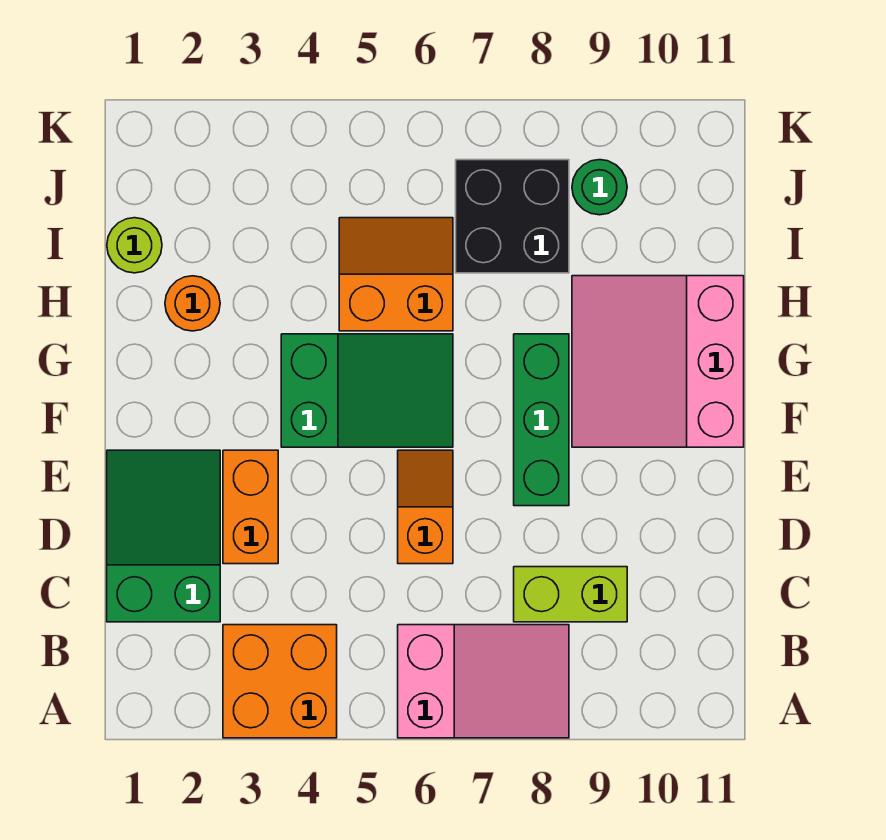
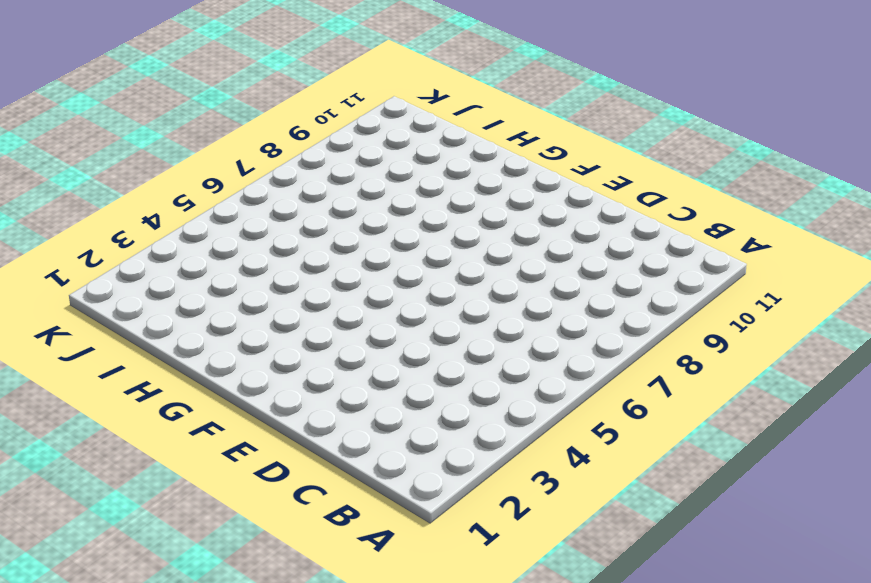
none -> orange brick A3:B4 level 1
none -> pink slope A6:B8 level 1 top 6
none -> green slope C1:E2 level 1 top C

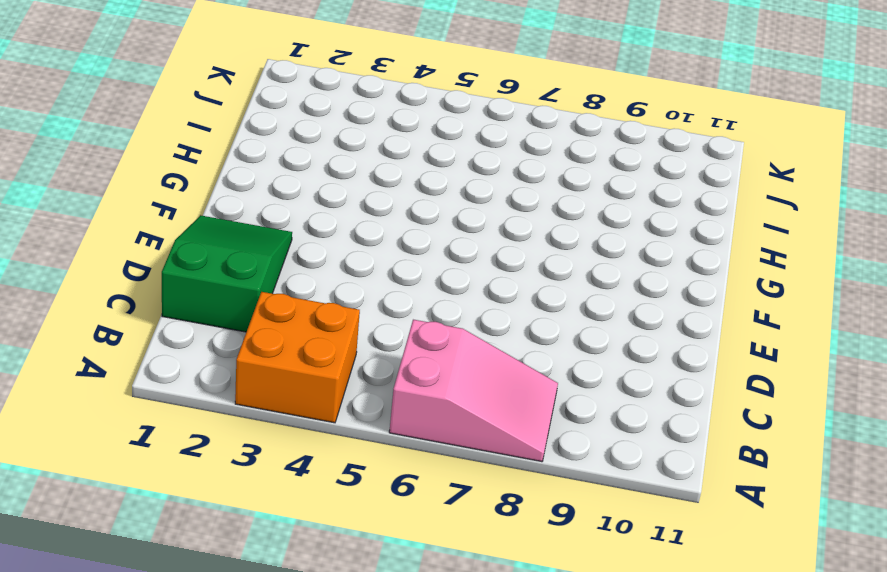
none -> lime brick C8:C9 level 1
none -> orange brick D3:E3 level 1
none -> orange slope D6:E6 level 1 top D

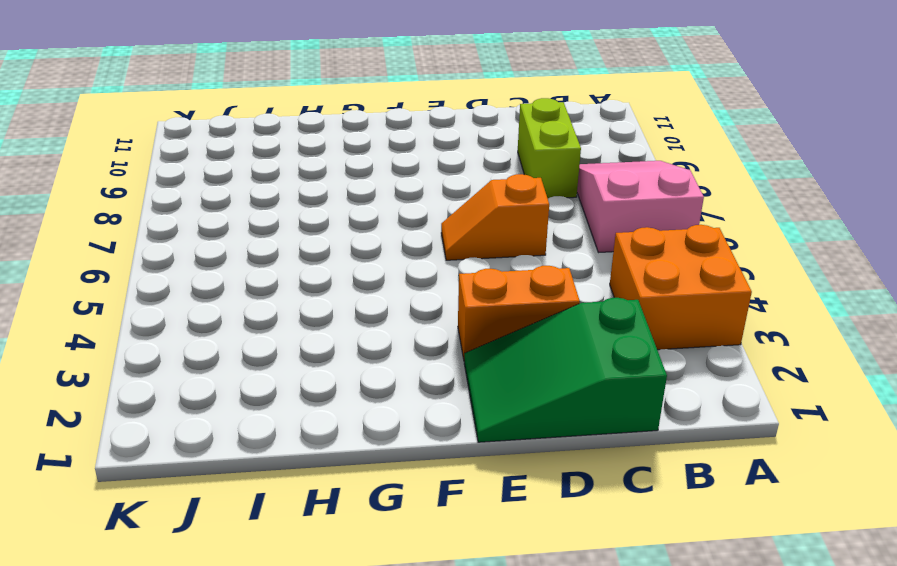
none -> green brick E8:G8 level 1
none -> green slope F4:G6 level 1 top 4
none -> pink slope F9:H11 level 1 top 11

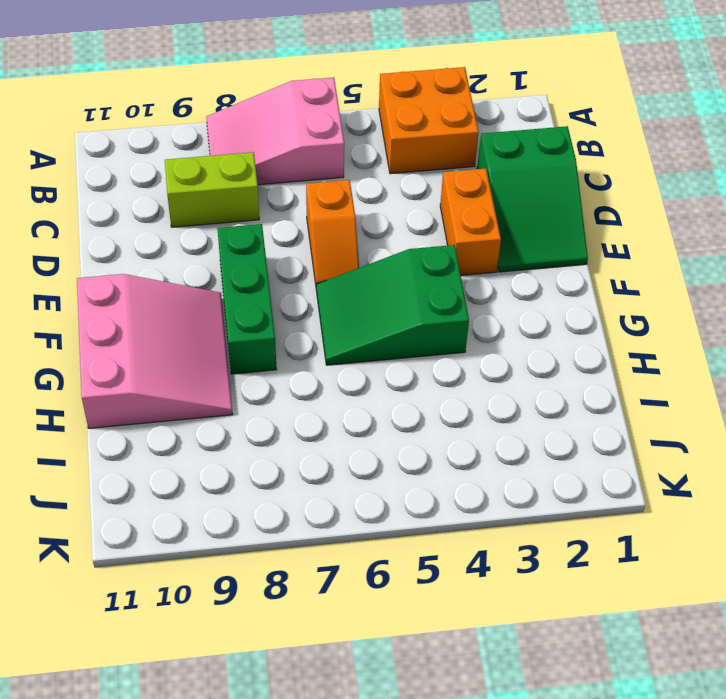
none -> orange round brick H2 level 1
none -> orange slope H5:I6 level 1 top H
none -> lime round brick I1 level 1

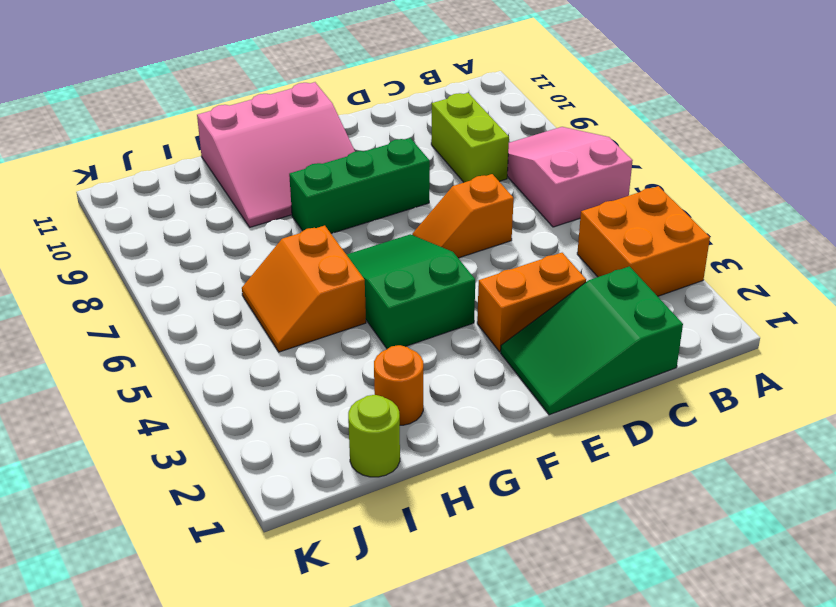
none -> black brick I7:J8 level 1
none -> green round brick J9 level 1

